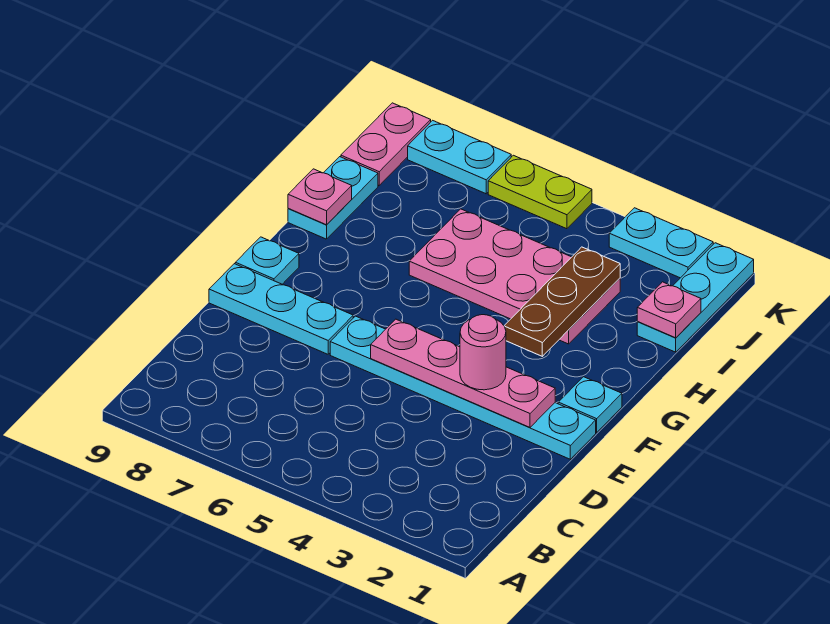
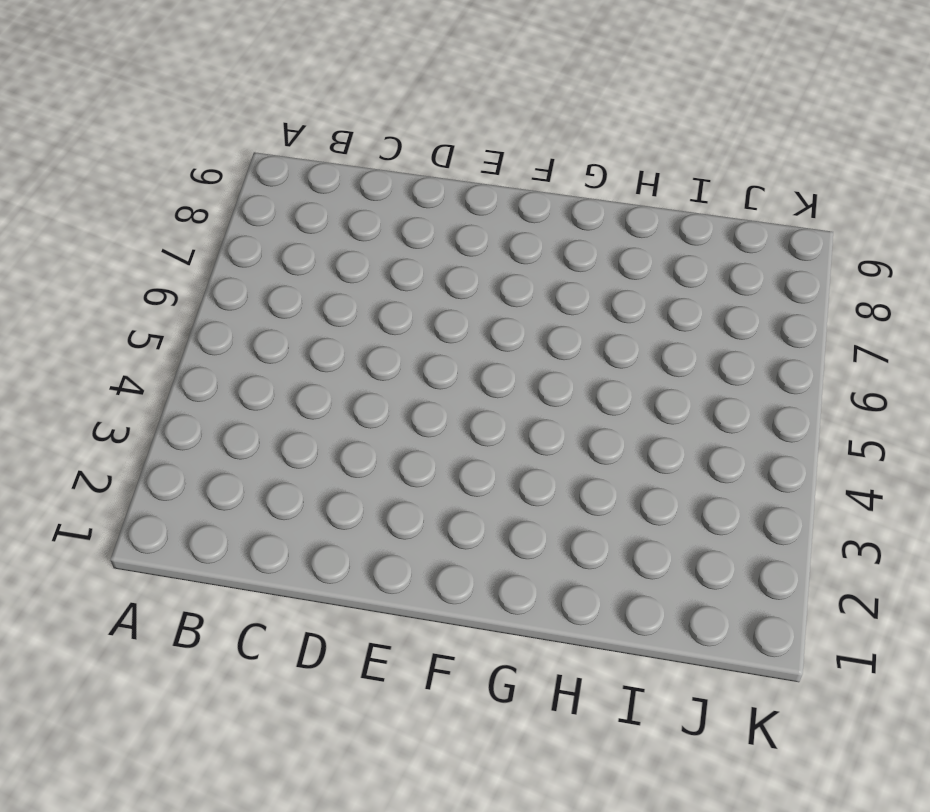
none -> cyan plate E1:E6 level 1
none -> cyan plate E7:E9 level 1
none -> cyan plate F1 level 1

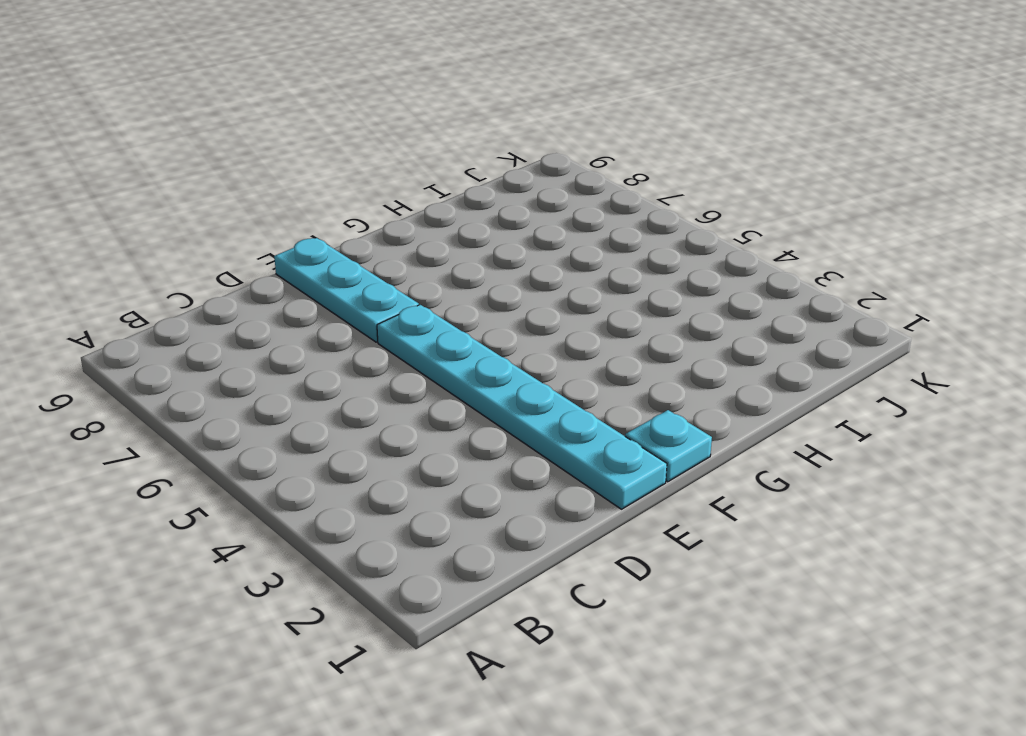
none -> cyan plate F9 level 1
none -> pink plate H3:I6 level 1
none -> cyan plate H9:I9 level 1

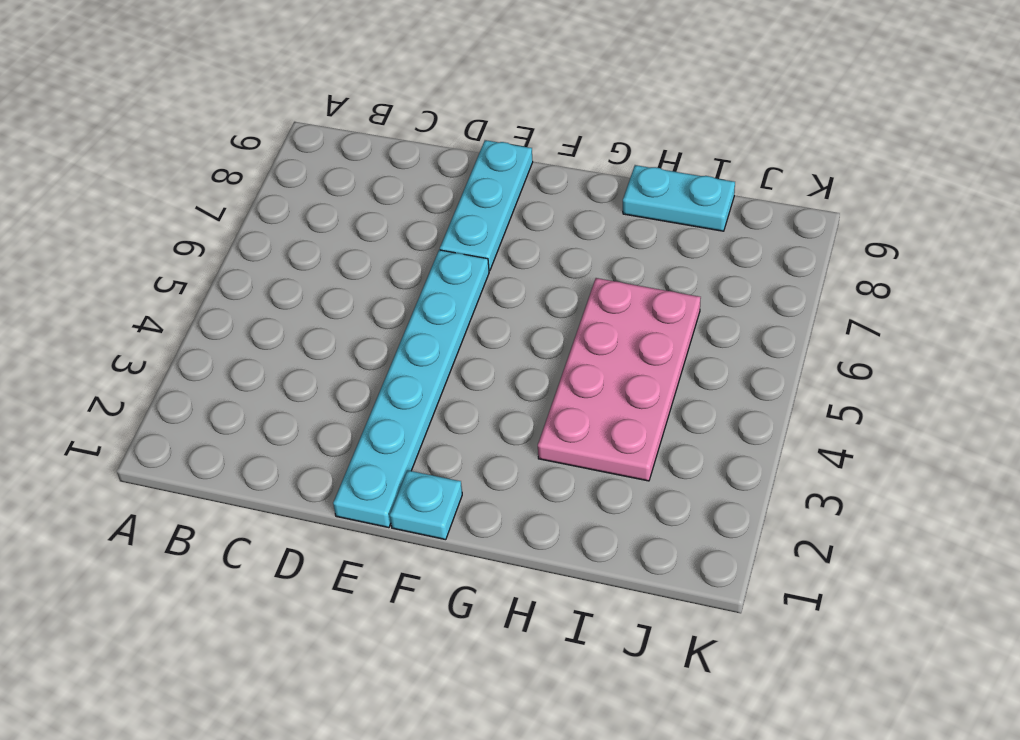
none -> cyan plate F9 level 1
none -> cyan plate I1:K1 level 1
none -> pink plate J9:K9 level 1

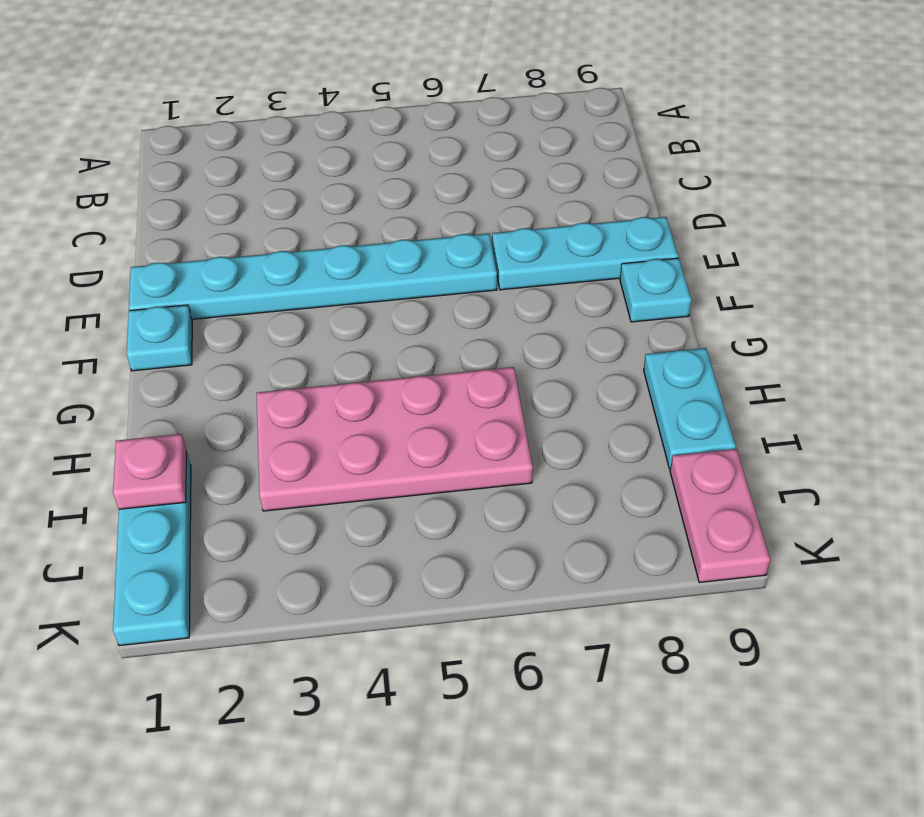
none -> cyan plate K2:K3 level 1
none -> lime plate K5:K6 level 1
none -> cyan plate K7:K8 level 1

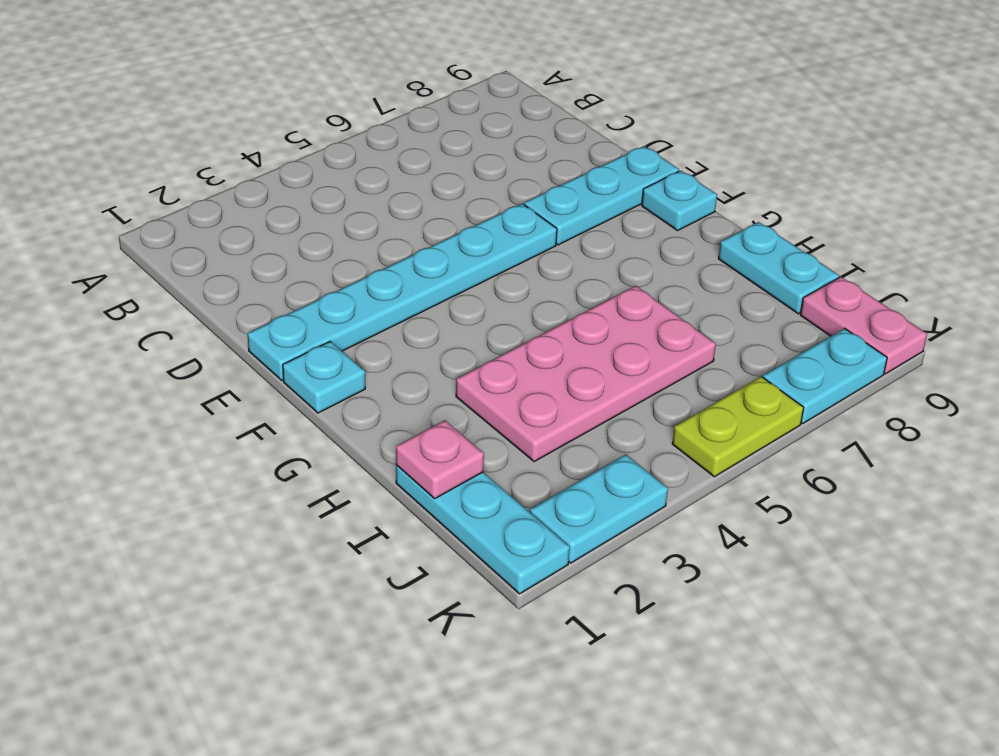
none -> pink plate E2:E5 level 2
none -> brown plate G3:I3 level 2
none -> pink plate H9 level 2

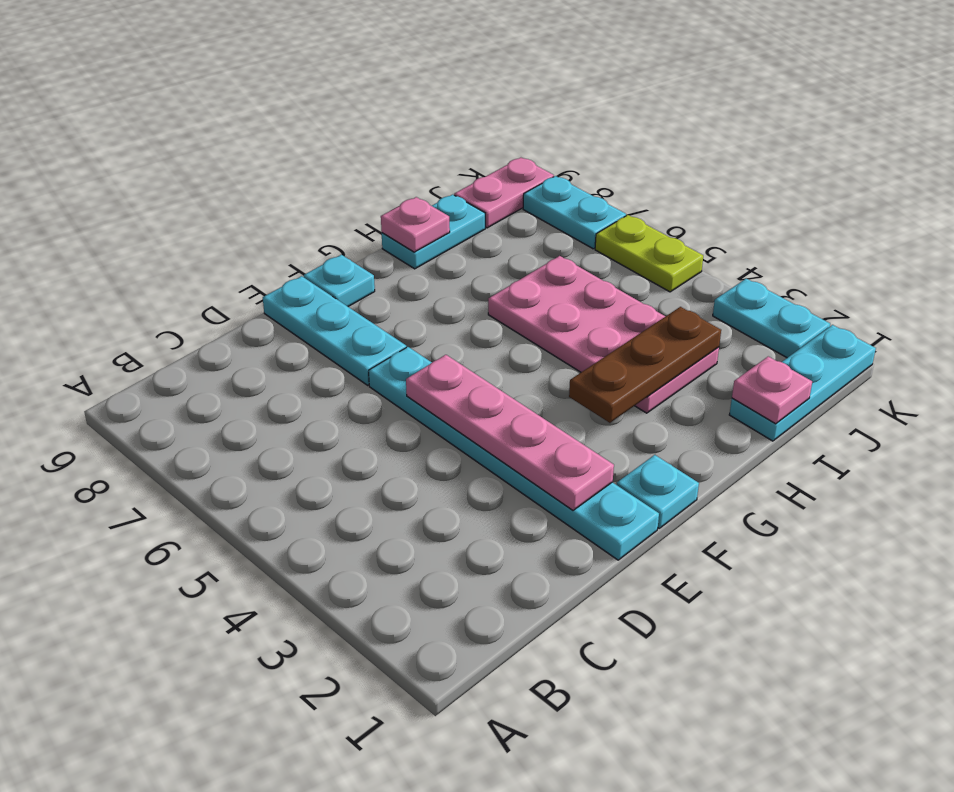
none -> pink round brick E3 level 3

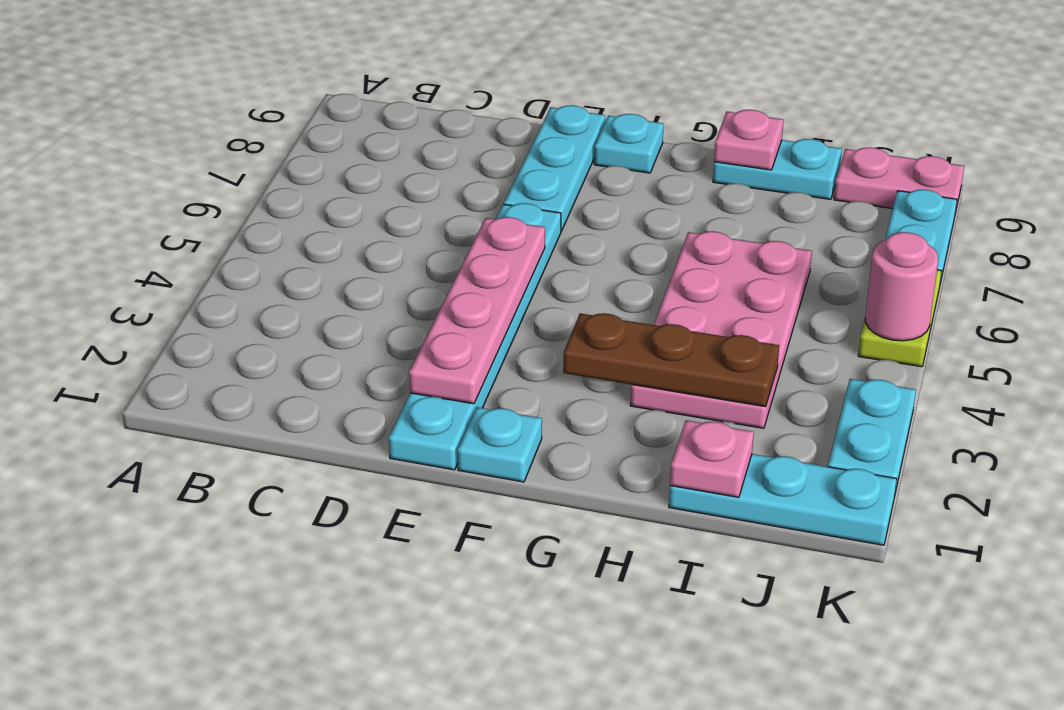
pink round brick K5 level 2 -> pink round brick E3 level 3

